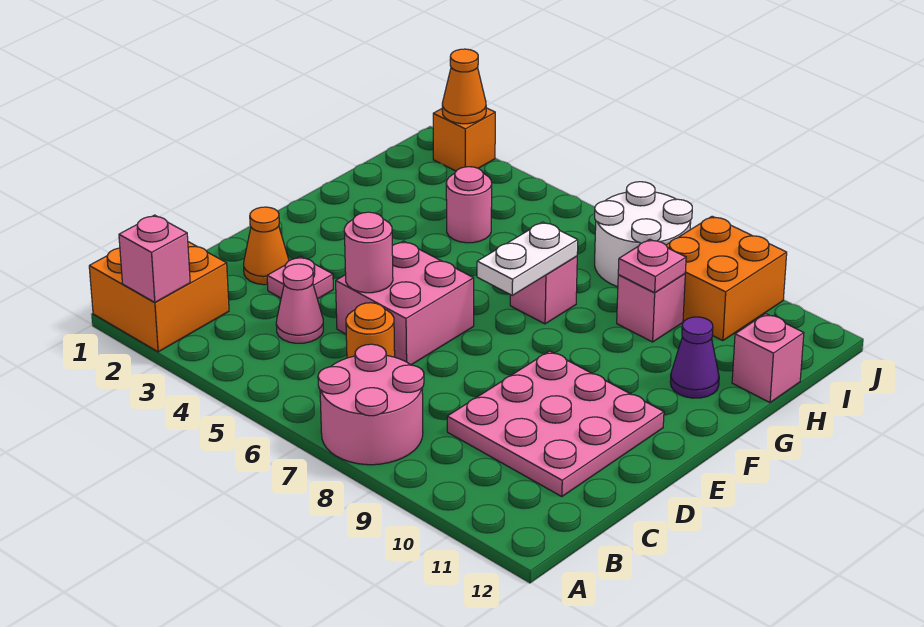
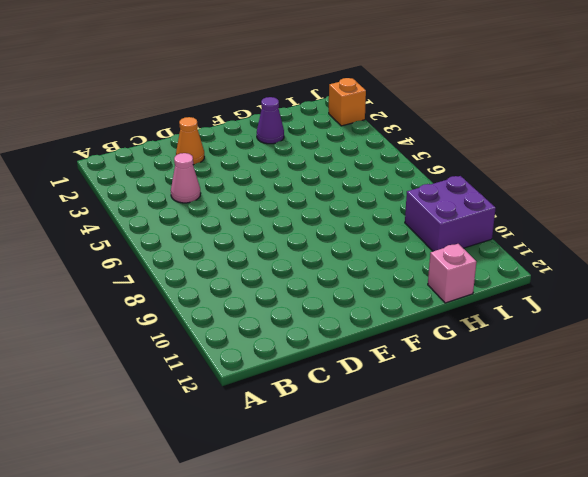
purple cone G2 level 1 -> purple cone G11 level 1
purple brick I9:J10 level 1 -> orange brick I9:J10 level 1
none -> orange brick A1:B2 level 1
none -> pink round brick A7:B8 level 1
none -> orange round brick C6 level 1

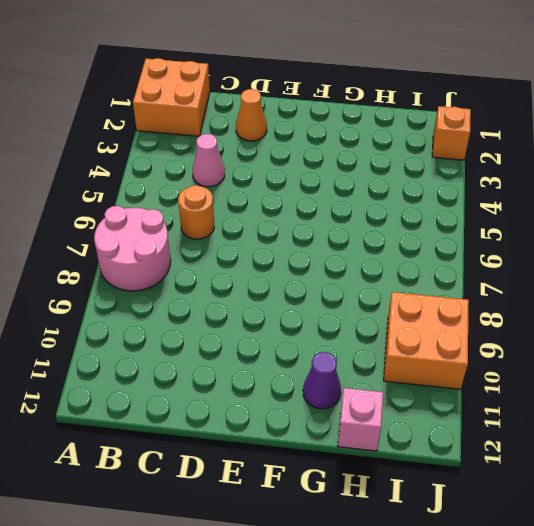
none -> pink plate C9:E11 level 1
none -> pink plate D3 level 1
none -> pink brick D5:E6 level 1

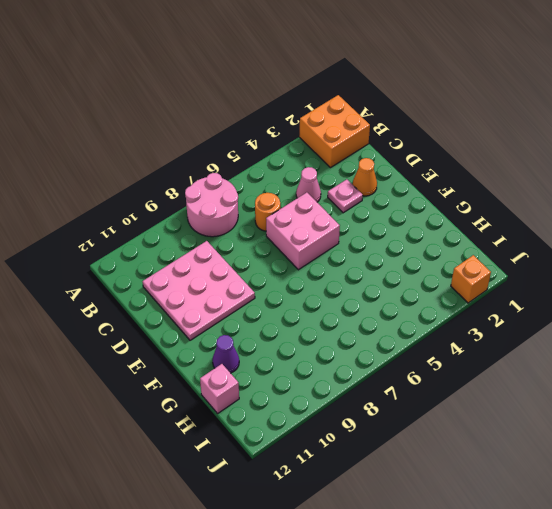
none -> pink brick G7 level 1
none -> pink round brick H4 level 1
none -> pink brick H9 level 1

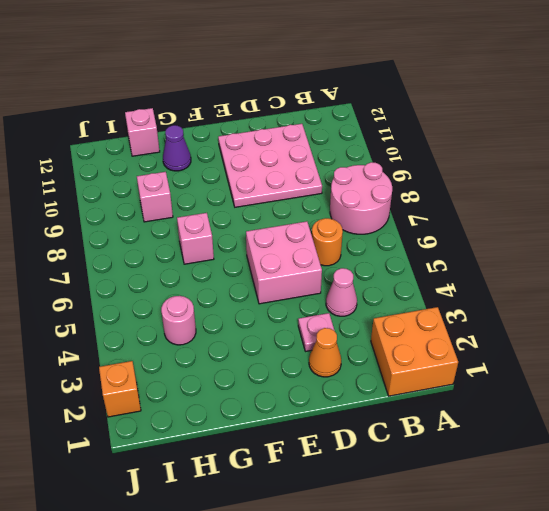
none -> white round brick I7:J8 level 1
none -> orange brick I9:J10 level 1
none -> pink brick A2 level 2

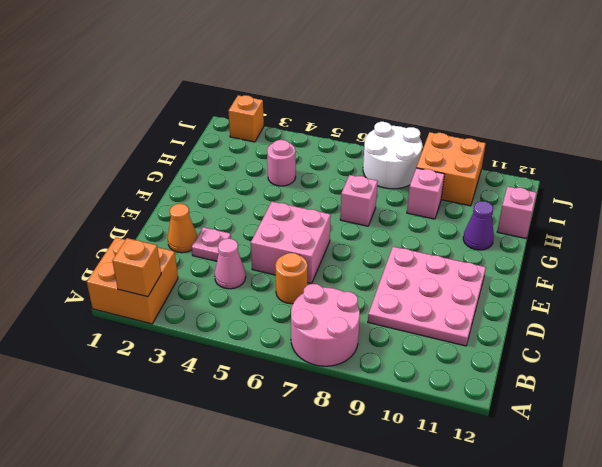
orange brick A2 level 2 -> pink brick A2 level 2
none -> pink round brick D5 level 2
none -> white plate F7:G7 level 2
none -> pink plate H9 level 2

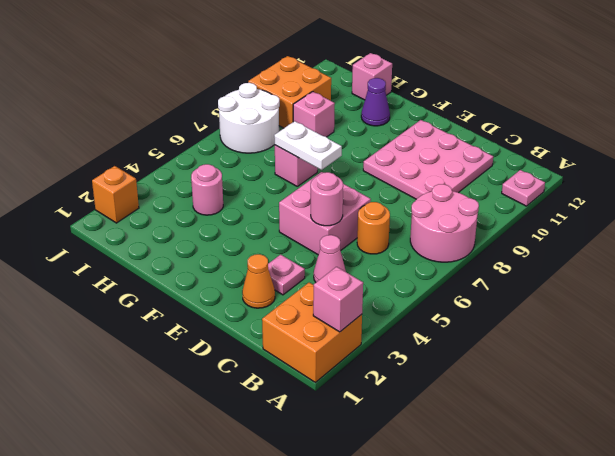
pink plate A11 level 1 -> pink plate H9 level 2
none -> orange cone J2 level 2

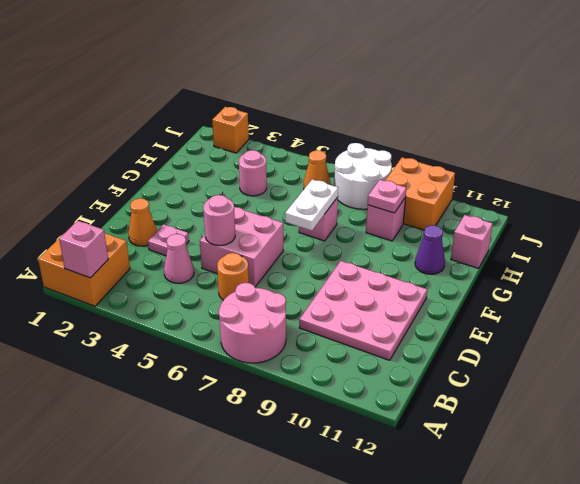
orange cone I6 level 1 -> orange cone J2 level 2

